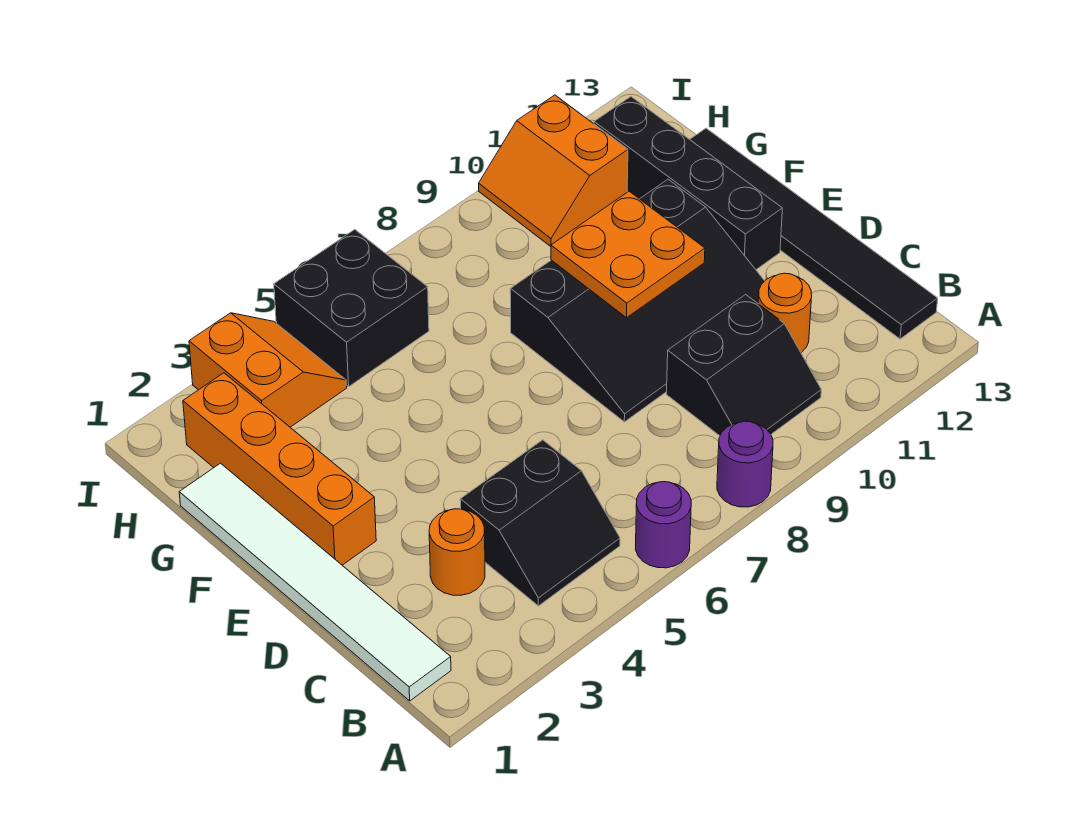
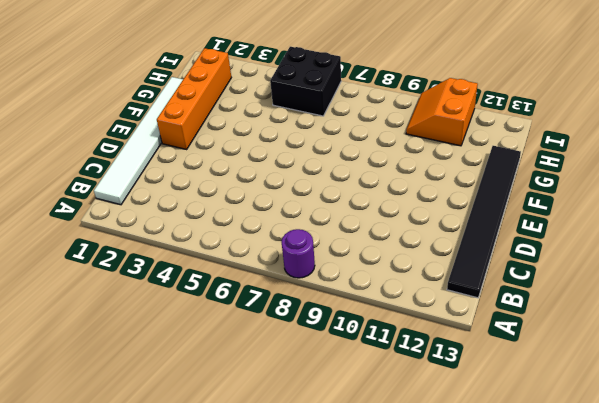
none -> purple round brick A6 level 1
none -> black slope B4:C5 level 1 top C
none -> black slope B9:C10 level 1 top C

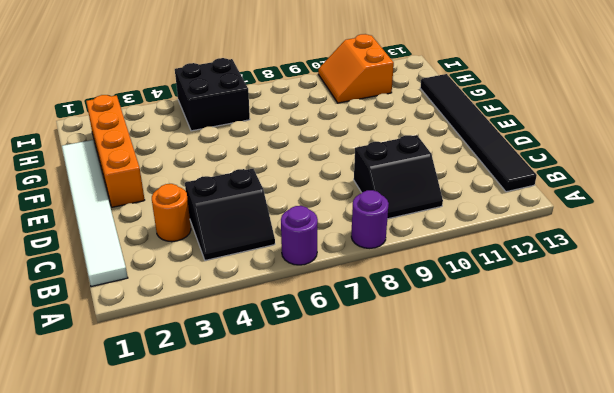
none -> orange round brick C11 level 1
none -> black slope D8:F11 level 1 top F
none -> black brick E12:H12 level 1

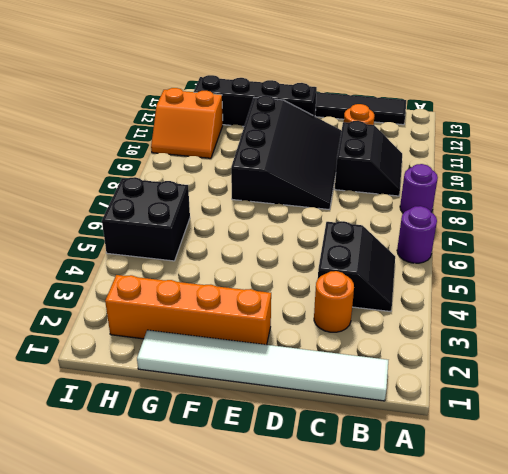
none -> orange slope H3:I4 level 1 top 3
none -> orange plate E9:F10 level 2

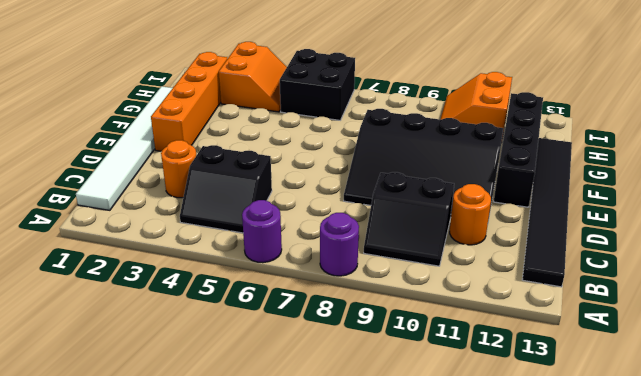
none -> orange plate E9:F10 level 2

